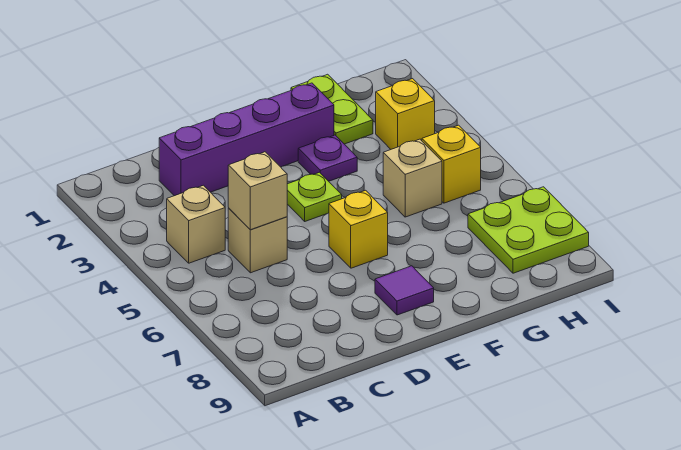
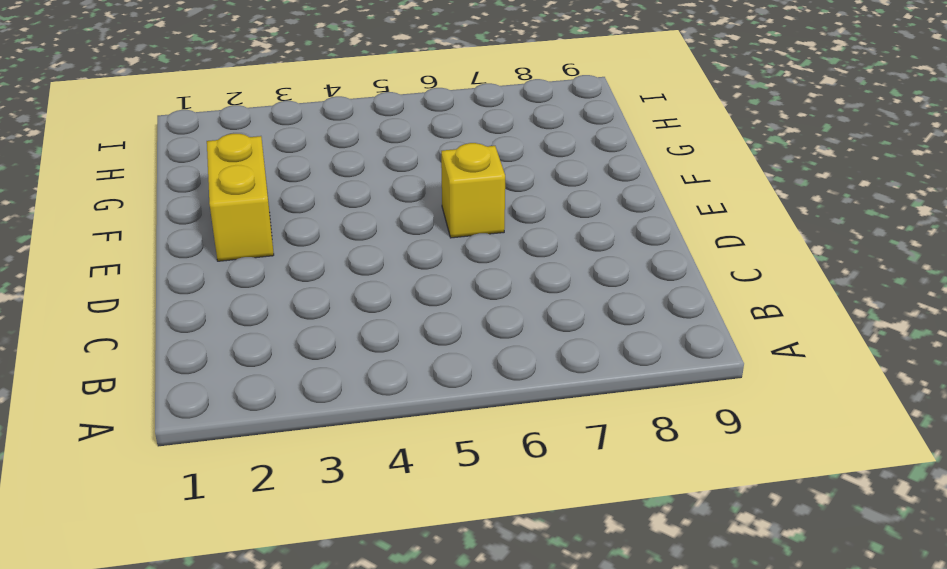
yellow brick E2:F2 level 1 -> purple brick C2:F2 level 1
none -> tan brick B4 level 1
none -> tan brick C5 level 1
none -> lime plate E4 level 1

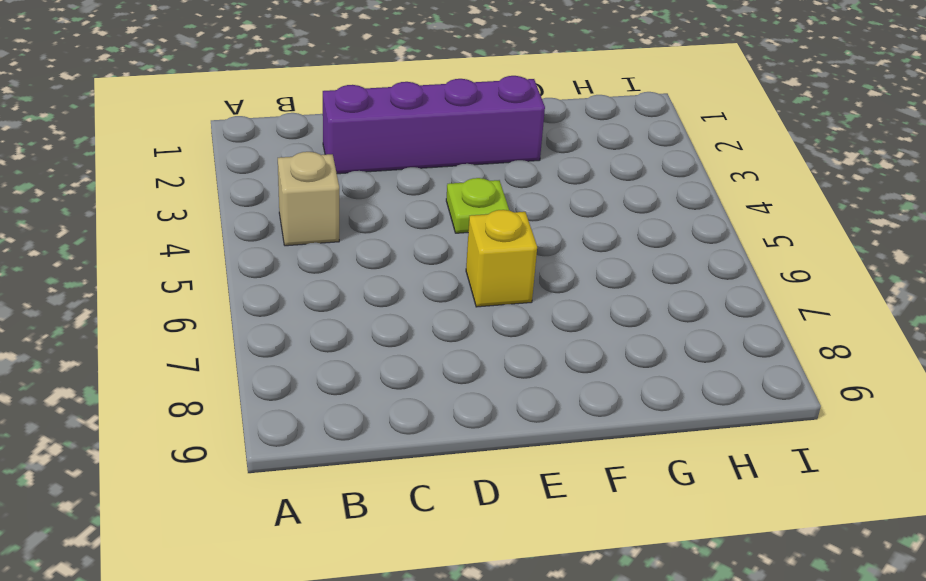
none -> tan brick C5 level 1
none -> purple tile E8 level 1
none -> purple plate F3 level 1

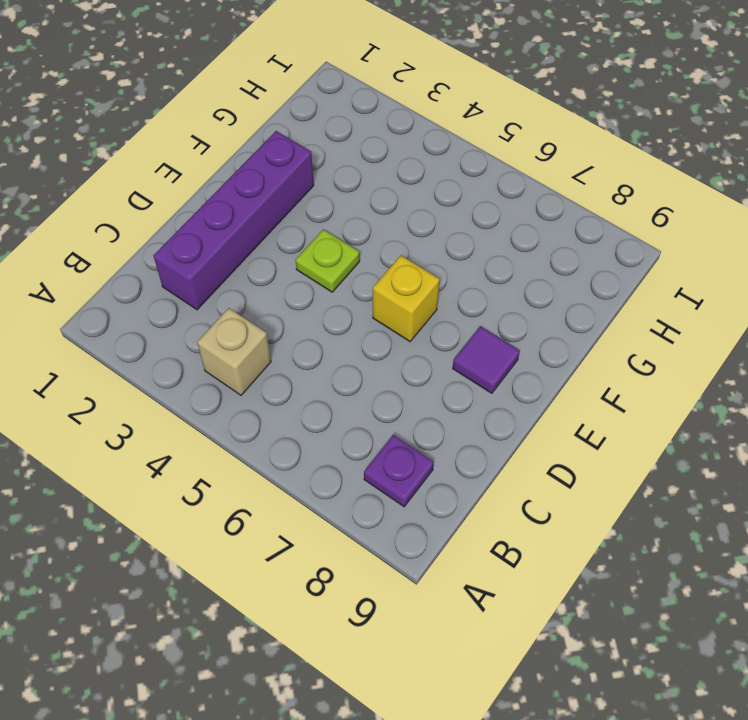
purple plate B8 level 1 -> purple plate F3 level 1
none -> tan brick C5 level 1
none -> lime plate G1:G2 level 1
none -> tan brick G5 level 1

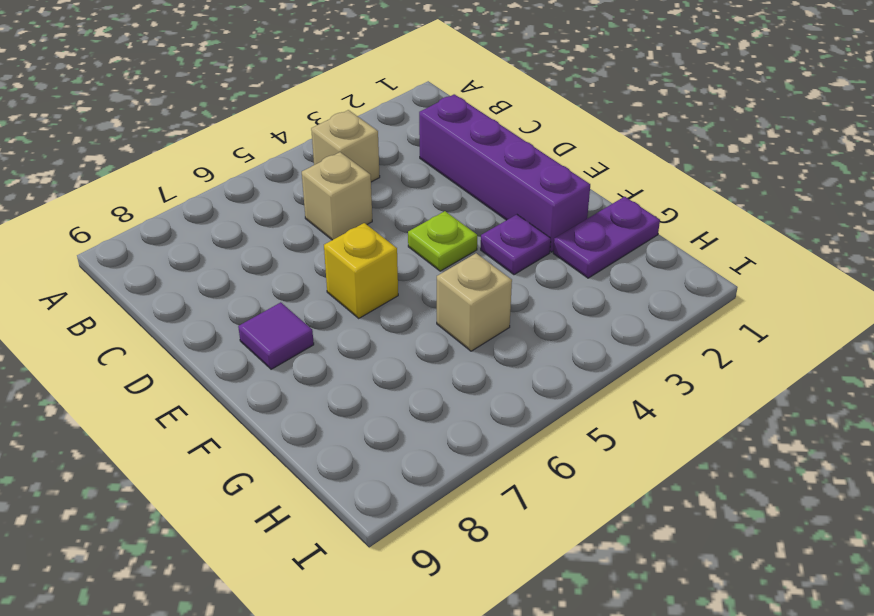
purple plate G1:G2 level 1 -> lime plate G1:G2 level 1
none -> yellow brick H3 level 1
none -> yellow brick H5 level 1
none -> lime plate H7:I8 level 1

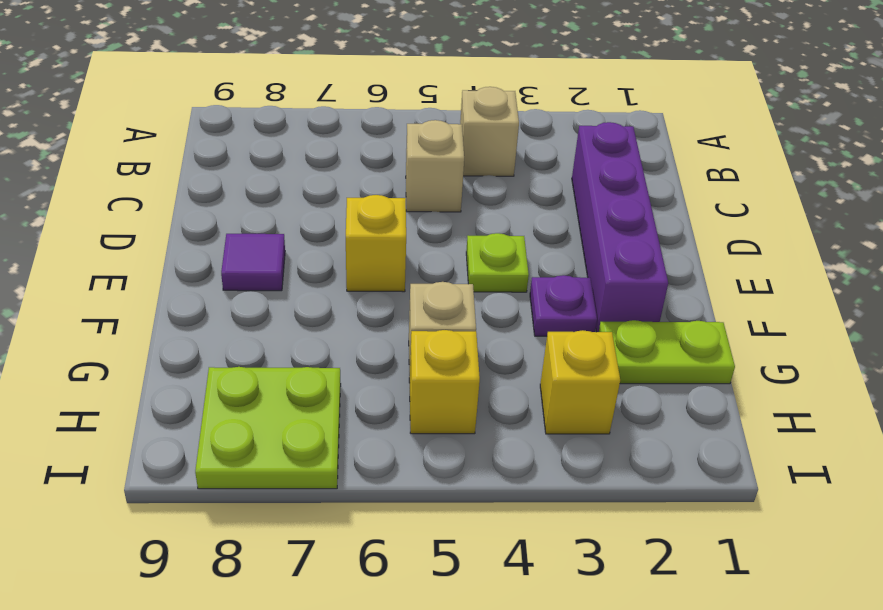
none -> tan brick C5 level 2

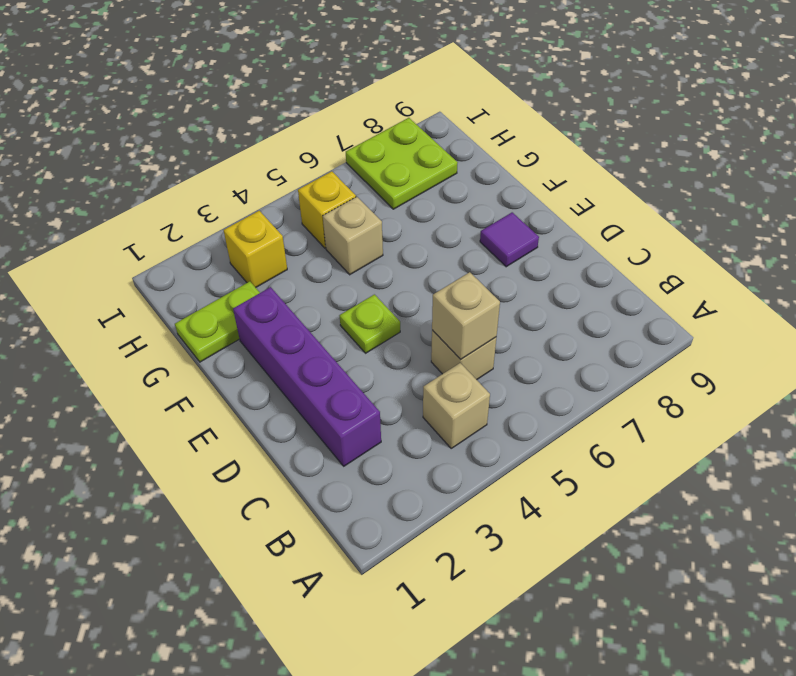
none -> yellow brick E6 level 1
none -> purple plate F3 level 1

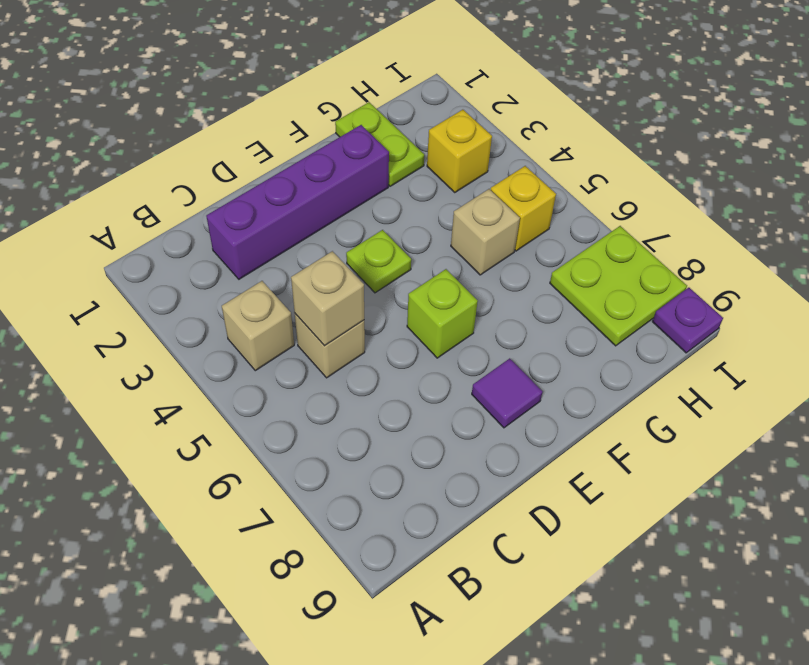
lime brick E6 level 1 -> yellow brick E6 level 1
purple plate I9 level 1 -> purple plate F3 level 1

